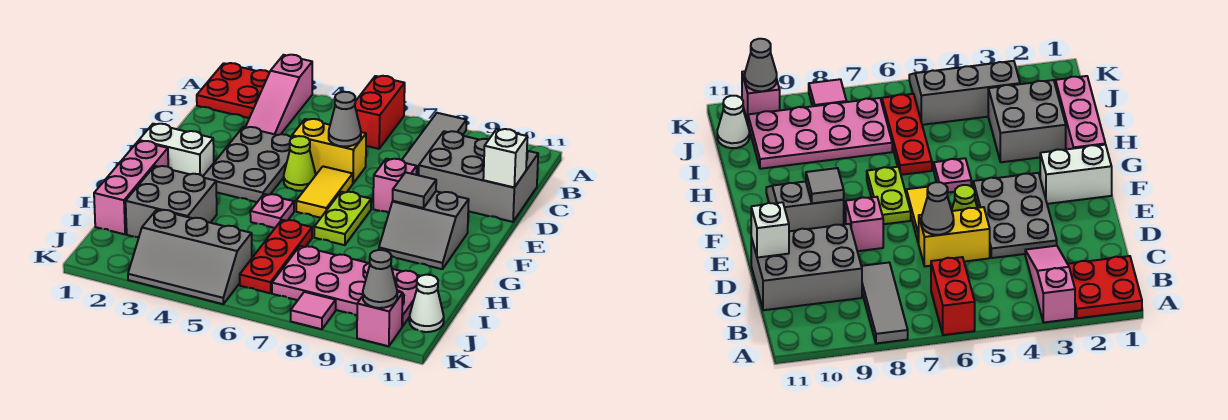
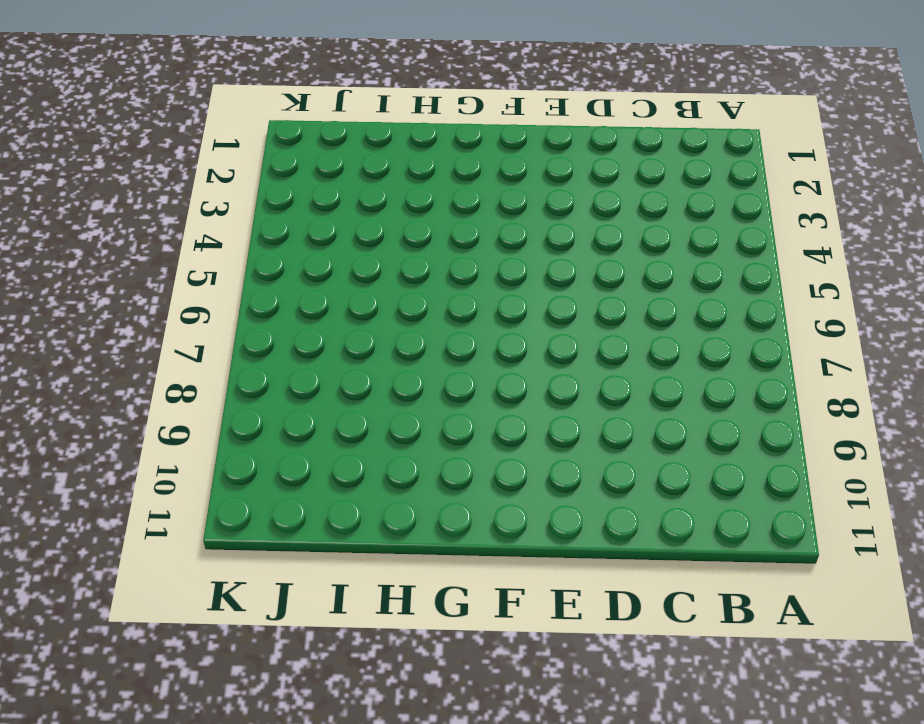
none -> red plate A1:B2 level 1
none -> pink slope A3:C3 level 1 top A
none -> red brick A6:B6 level 1

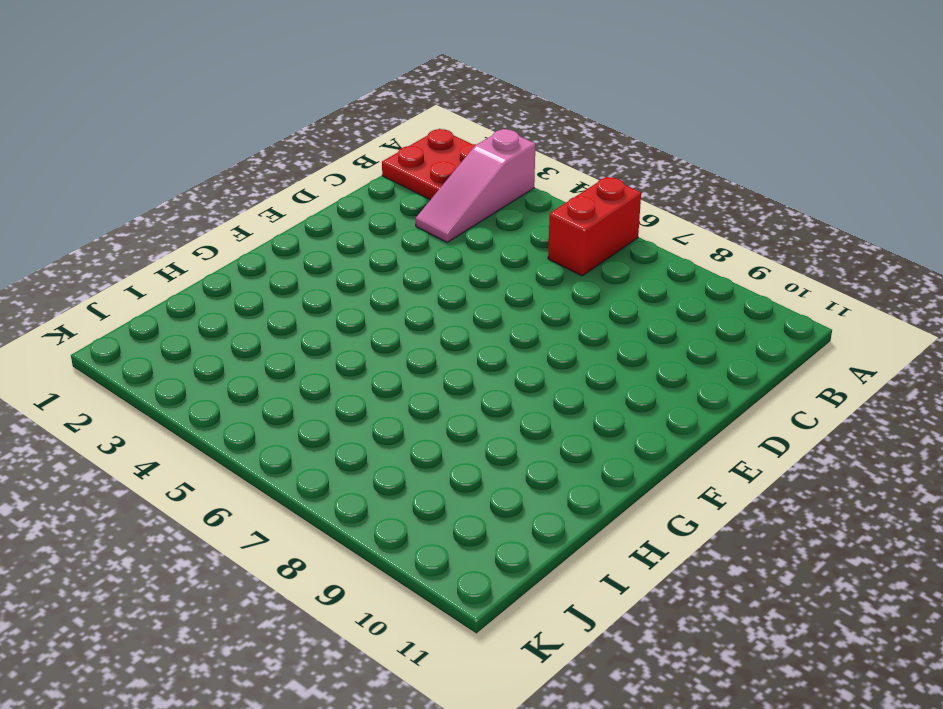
none -> grey tile A8:C8 level 1
none -> grey brick C9:D11 level 1
none -> grey plate D3:F4 level 1

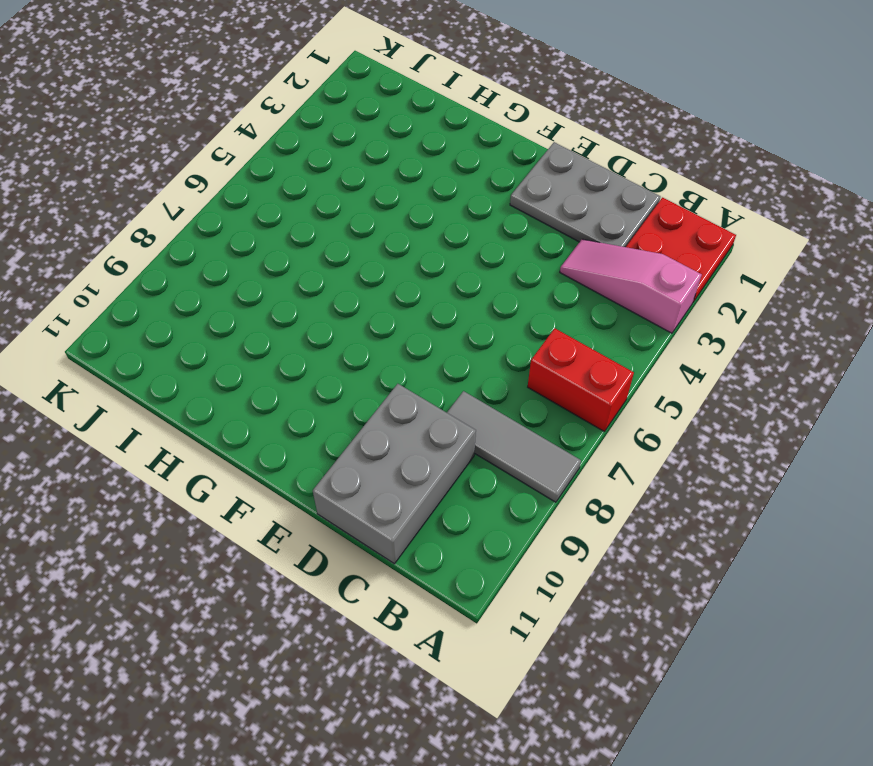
grey plate C1:E2 level 1 -> grey plate D3:F4 level 1
none -> yellow brick D5:D6 level 1
none -> lime cone E5 level 1
none -> yellow tile E6:F6 level 1

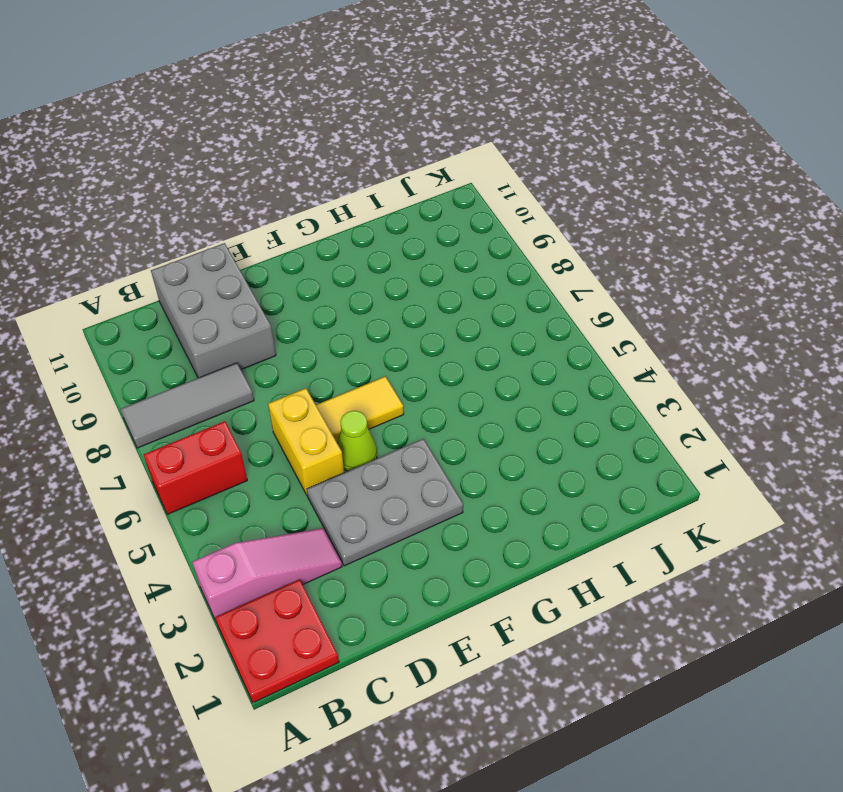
none -> pink brick E8 level 1
none -> white brick F1:F2 level 1
none -> lime plate F7:G7 level 1

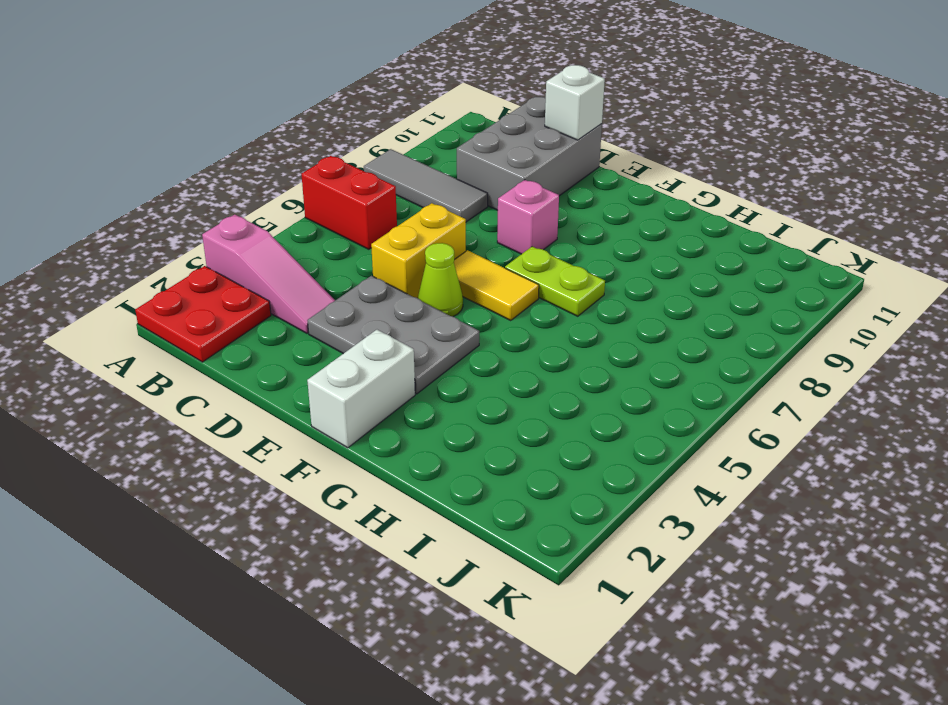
none -> grey slope F9:G10 level 1 top F
none -> pink brick G1:I1 level 1
none -> pink plate G5 level 1

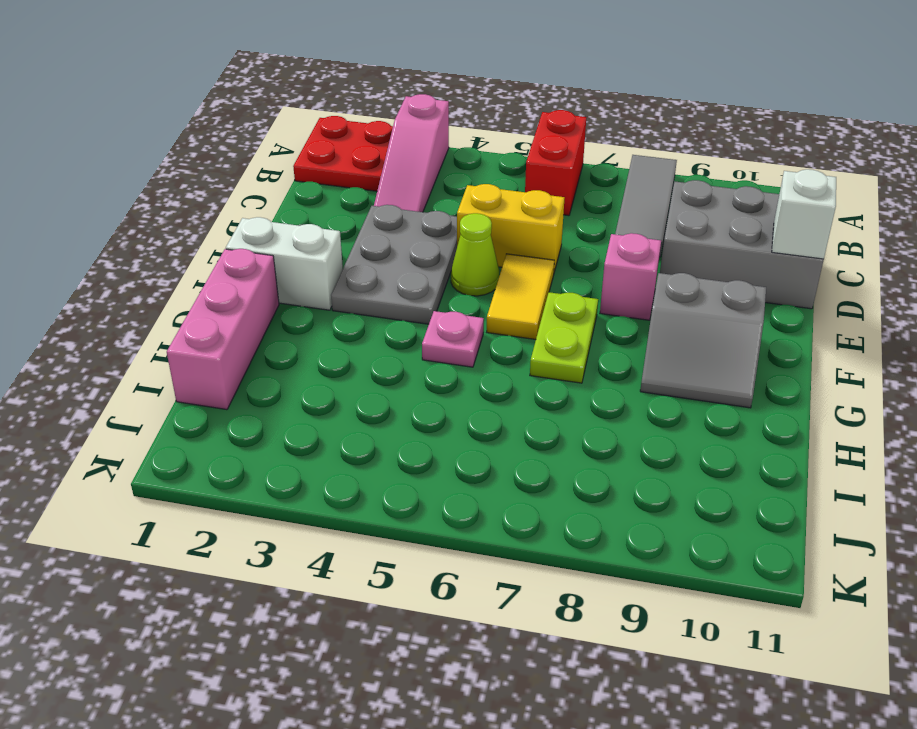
none -> grey brick H2:I3 level 1
none -> red plate H6:J6 level 1
none -> pink plate I7:J10 level 1

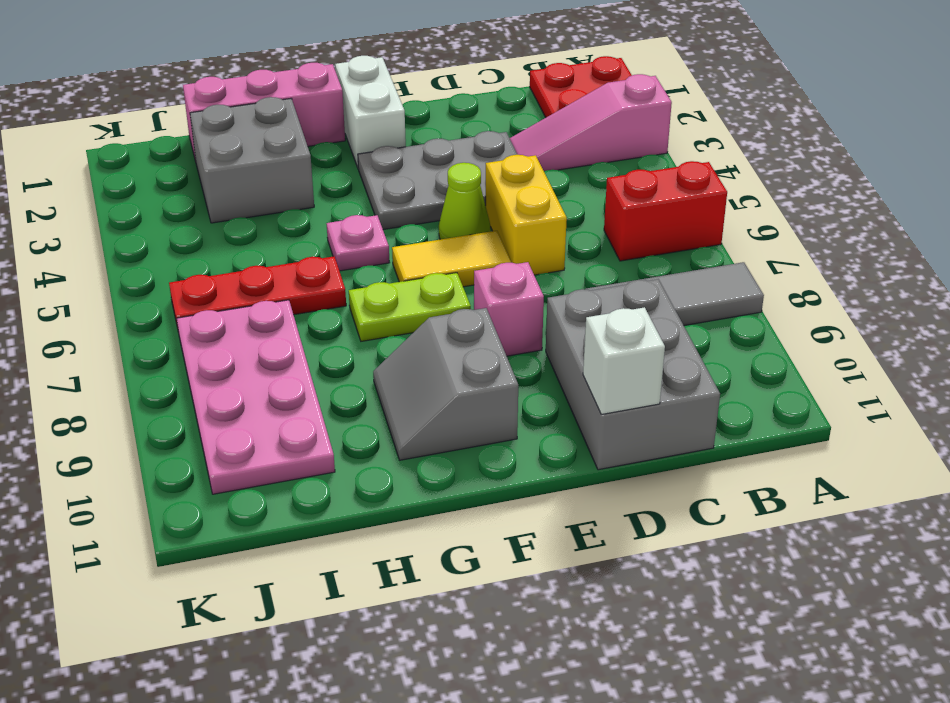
none -> grey slope J3:K5 level 1 top J
none -> white cone J11 level 1
none -> pink tile K8 level 1

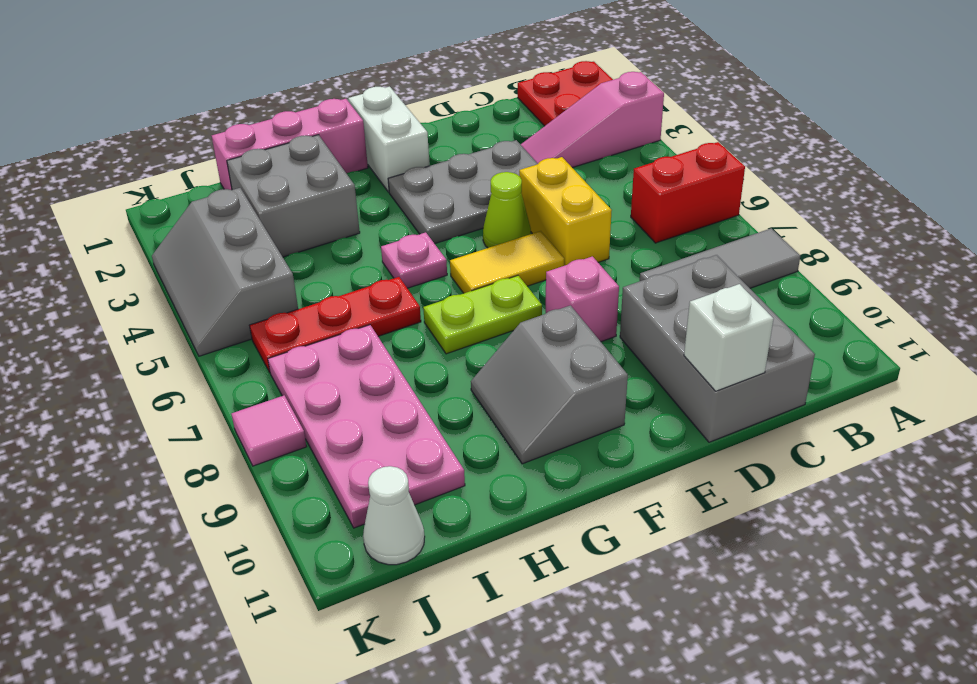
none -> pink brick K10 level 1
none -> grey cone D6 level 2
none -> grey tile F9 level 2

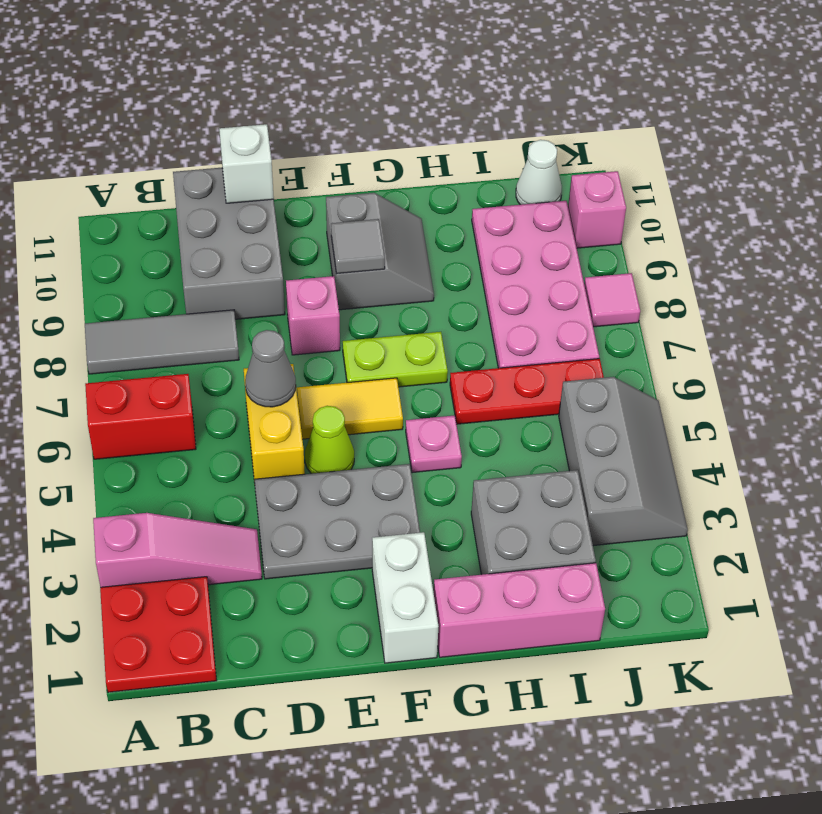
none -> grey cone K10 level 2

